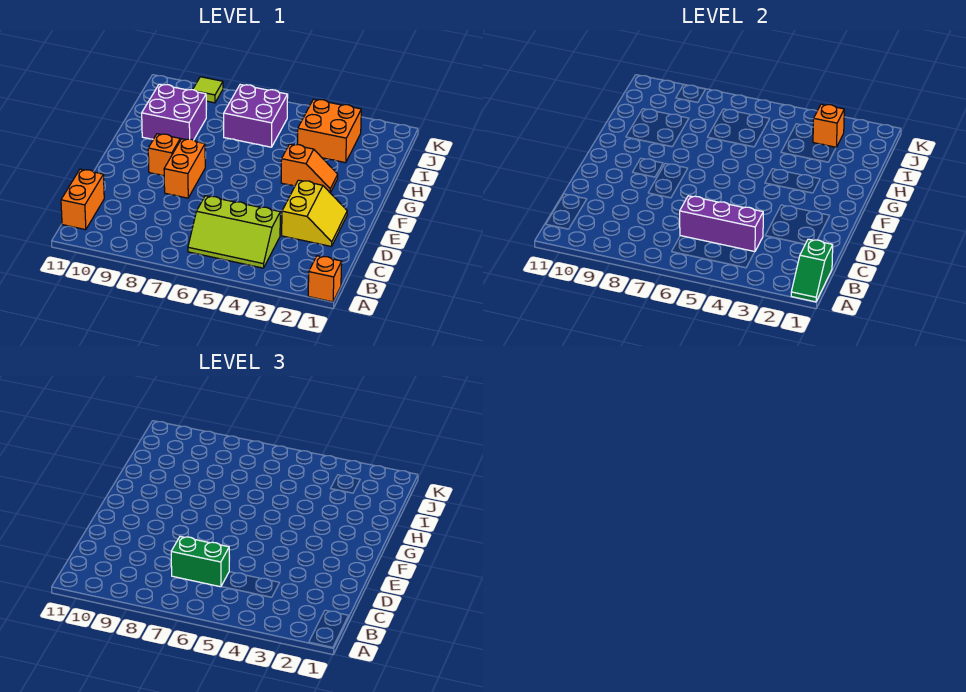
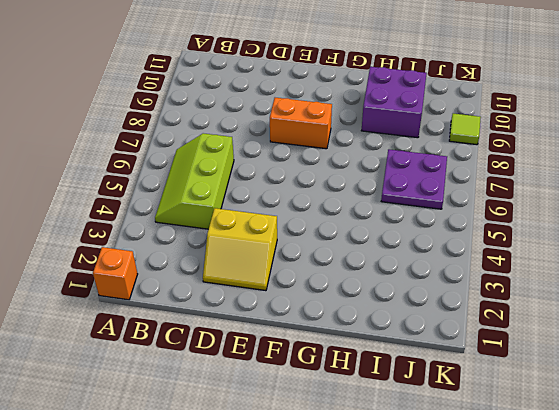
purple plate I6:J7 level 1 -> purple brick I6:J7 level 1
none -> orange brick B11:C11 level 1
none -> orange brick F9 level 1
none -> orange slope G3:G4 level 1 top 4

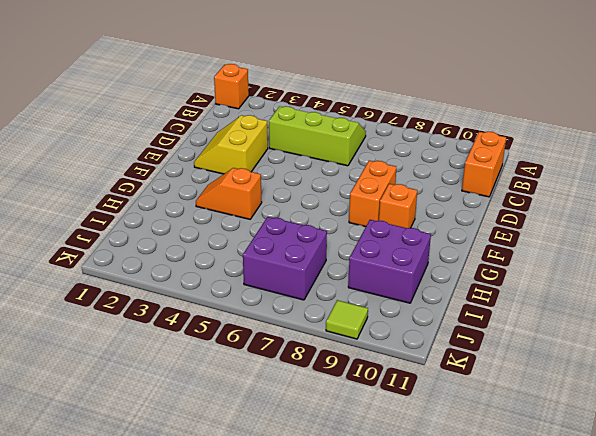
none -> orange brick I3:J4 level 1
none -> green slope A1:B1 level 2 top B
none -> purple brick C4:C6 level 2

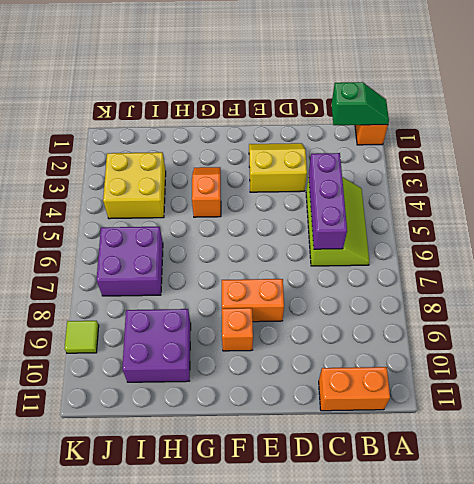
yellow brick I3:J4 level 1 -> orange brick I3:J4 level 1
none -> orange brick J3 level 2
none -> green brick C6:C7 level 3

